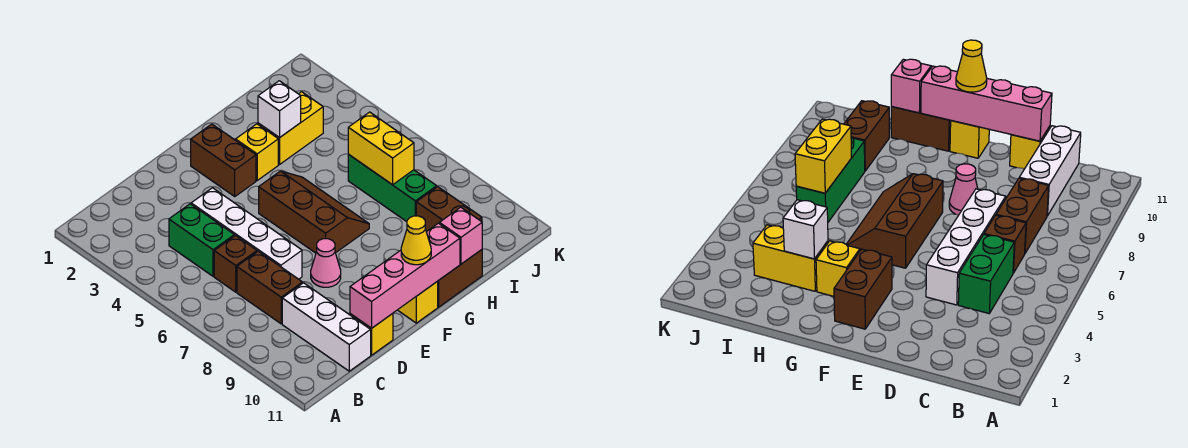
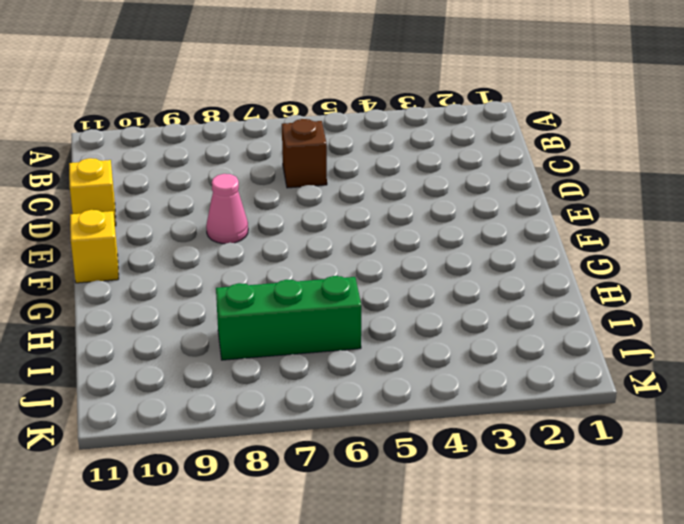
none -> green brick C4:C5 level 1
none -> brown brick C7:C8 level 1
none -> white brick C9:C11 level 1

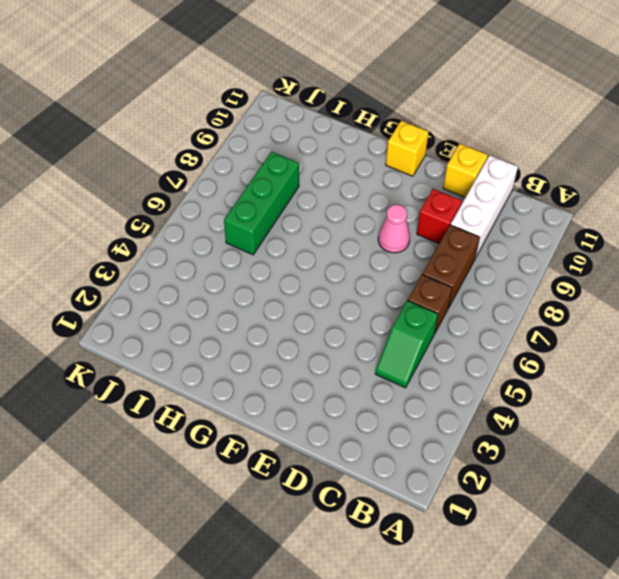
green slope C4:C5 level 1 top 5 -> green brick C4:C5 level 1
red brick D9 level 1 -> none
none -> white brick D4:D7 level 1
none -> brown brick F2:F3 level 1
none -> brown slope F5:G7 level 1 top F

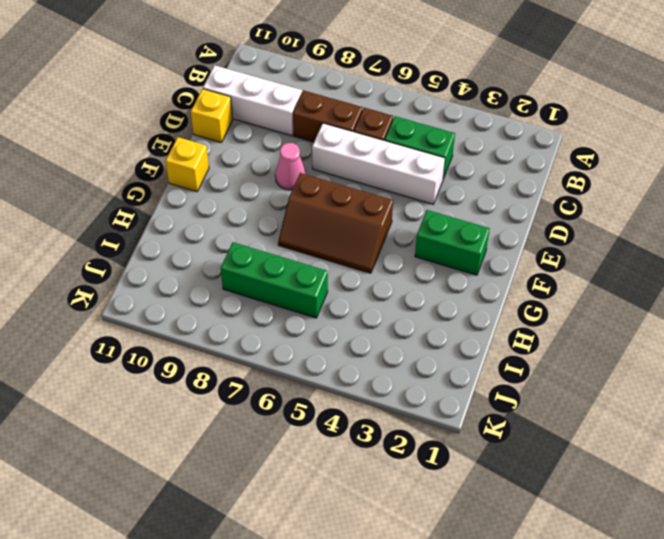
green brick F2:F3 level 1 -> brown brick F2:F3 level 1
none -> yellow brick G3 level 1
none -> brown brick G11:H11 level 1
none -> yellow brick H3:I3 level 1

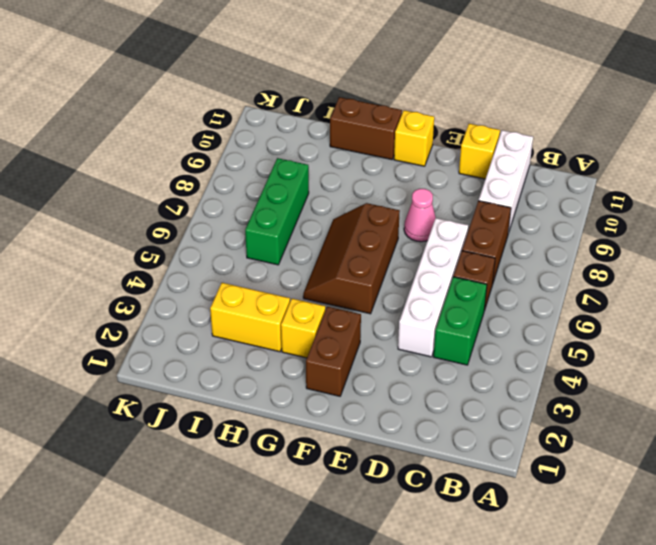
none -> brown brick I9:I10 level 1
none -> pink brick D11:G11 level 2
none -> white brick H3 level 2

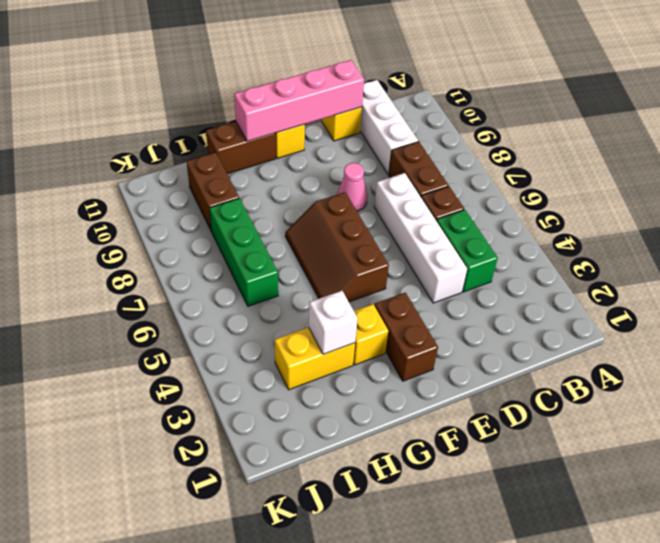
none -> pink brick H11 level 2
none -> yellow brick I6:I7 level 2
none -> yellow cone F11 level 3

